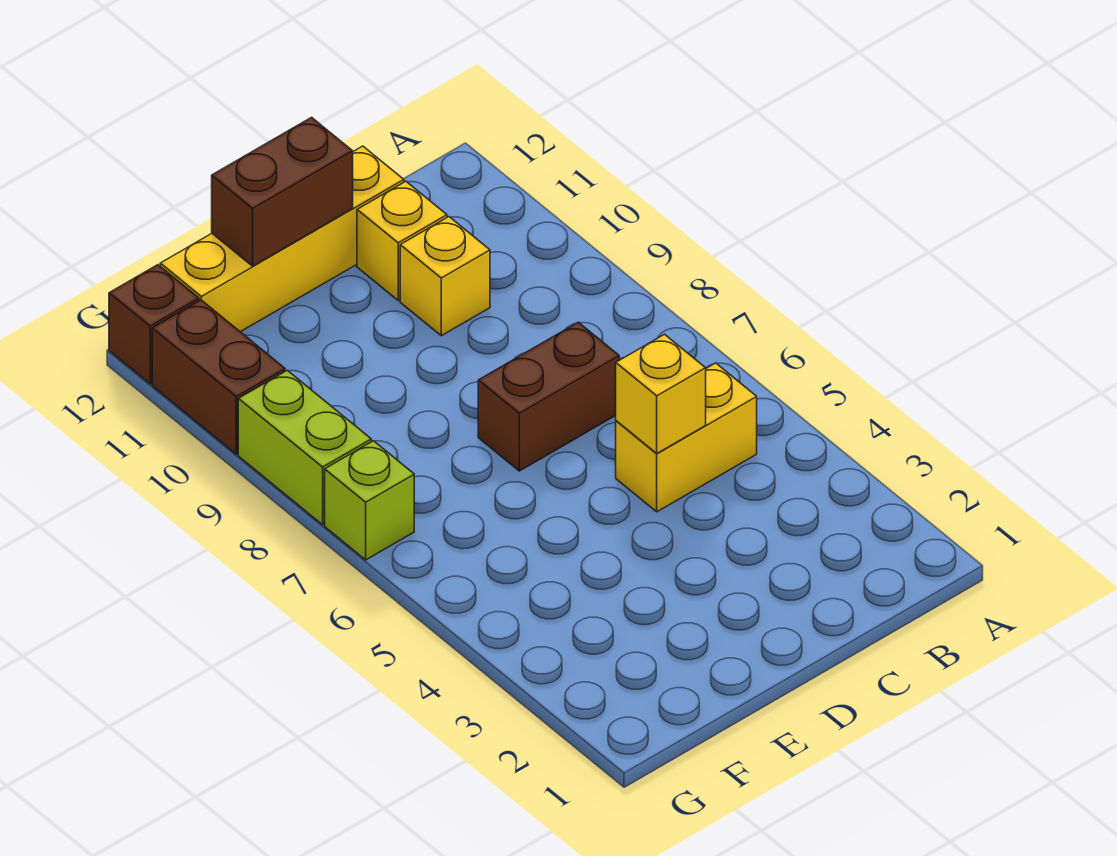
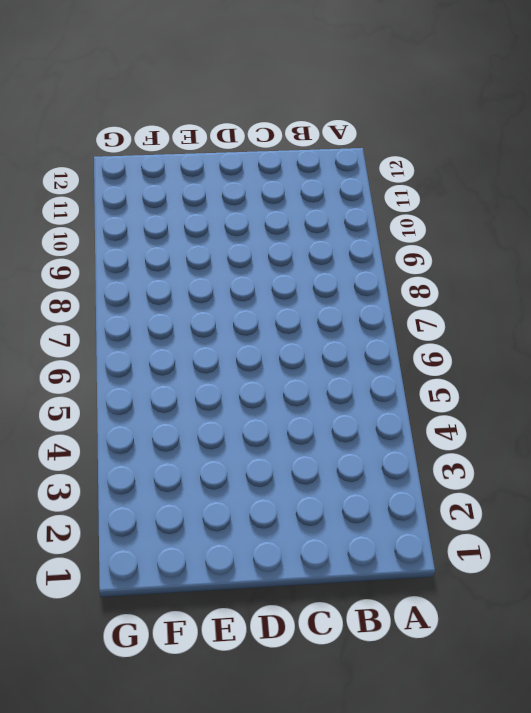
none -> yellow brick B5:C5 level 1
none -> brown brick C7:D7 level 1

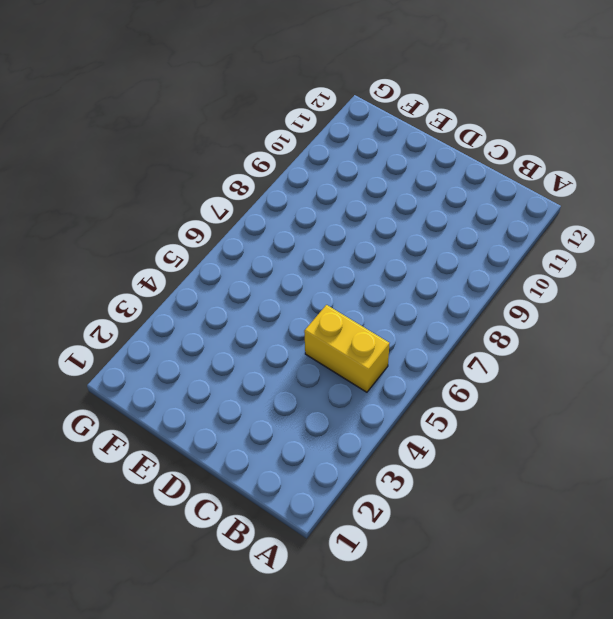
none -> brown brick C7:D7 level 1
none -> yellow brick C10 level 1

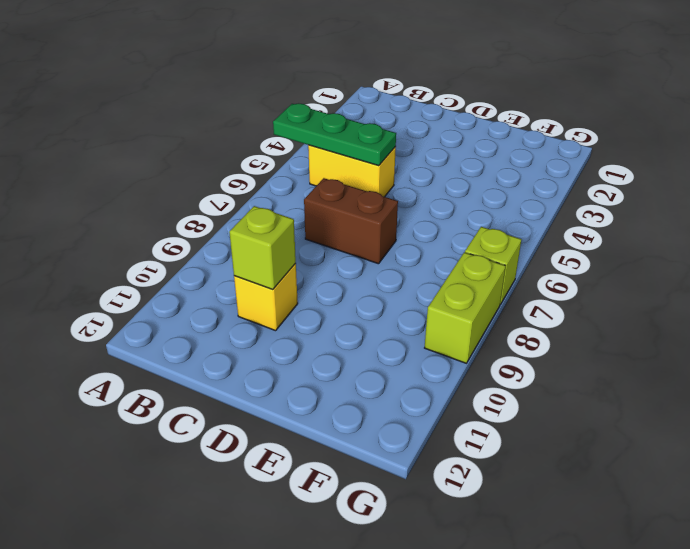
green plate A5:C5 level 2 -> yellow brick C5 level 2
lime brick C10 level 2 -> none
none -> yellow brick C11 level 1
none -> yellow brick C12:F12 level 1

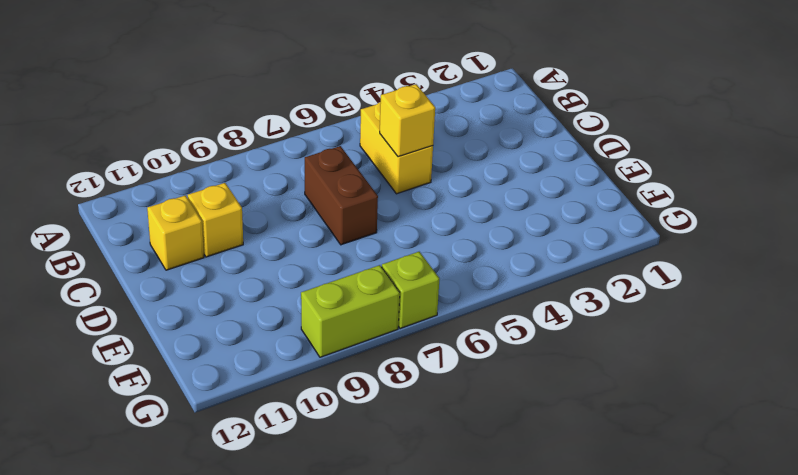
none -> yellow brick C12:F12 level 1
none -> brown brick G10:G11 level 1

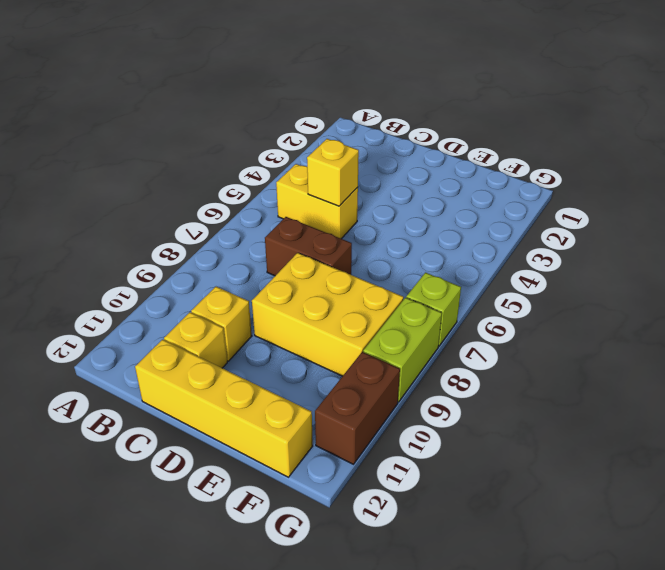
yellow brick D8:F9 level 1 -> none
none -> brown brick G12 level 1
none -> brown brick D12:E12 level 2

